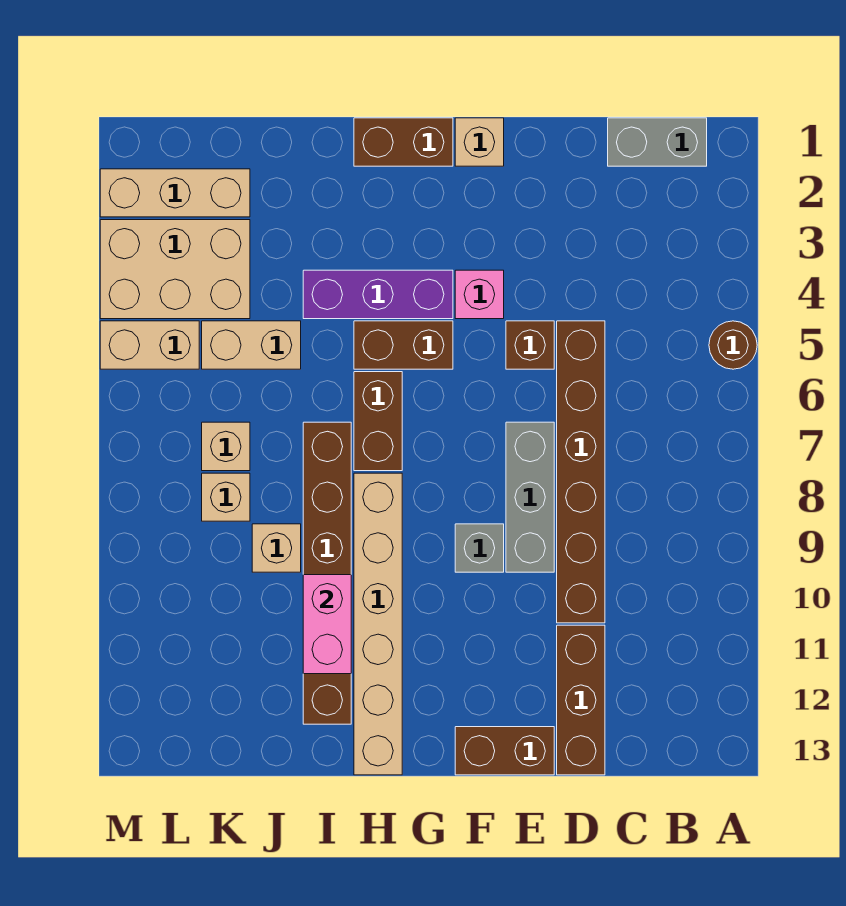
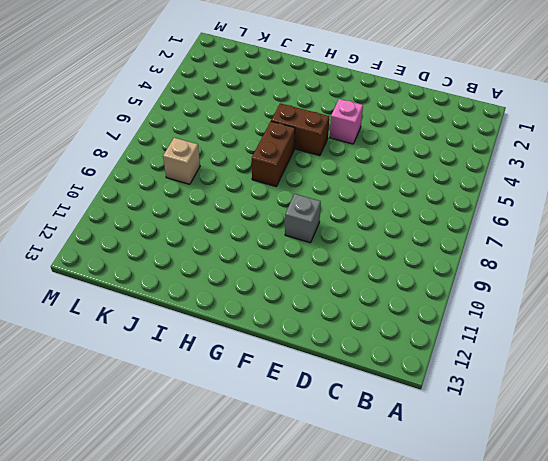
none -> brown round brick A5 level 1
none -> grey brick B1:C1 level 1
none -> brown brick D5:D10 level 1

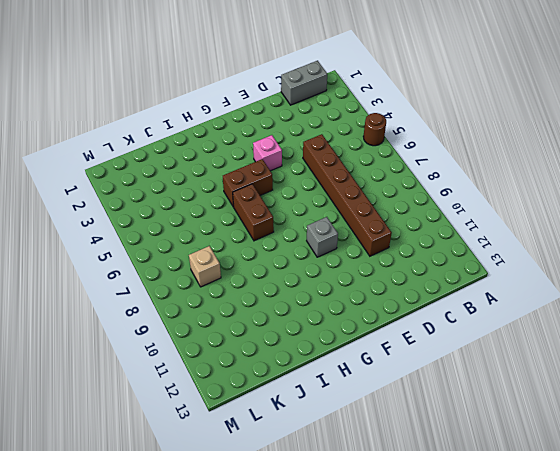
none -> brown brick D11:D13 level 1
none -> brown brick E5 level 1
none -> grey brick E7:E9 level 1

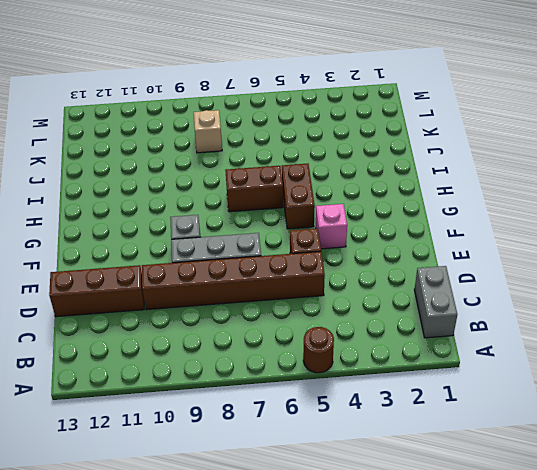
none -> brown brick E13:F13 level 1
none -> tan brick F1 level 1
none -> brown brick G1:H1 level 1

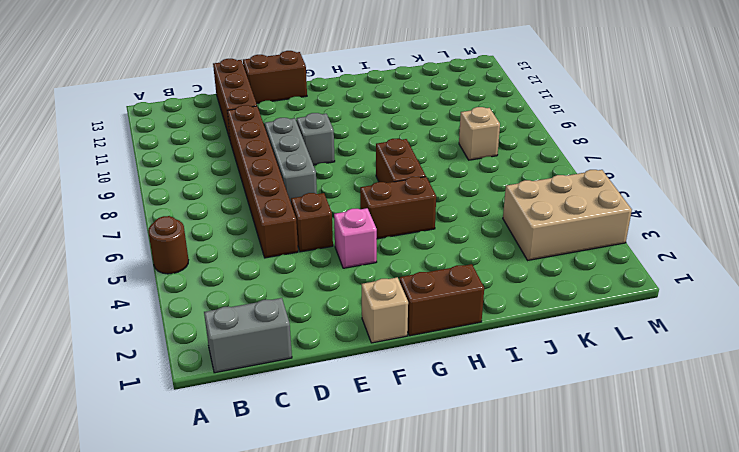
none -> purple brick G4:I4 level 1
none -> tan brick H8:H13 level 1
none -> brown brick I7:I12 level 1

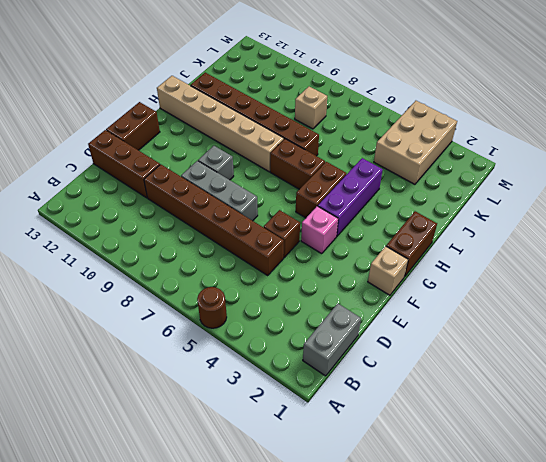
none -> tan brick J5:K5 level 1
none -> tan brick J9 level 1
none -> tan brick K2:M2 level 1

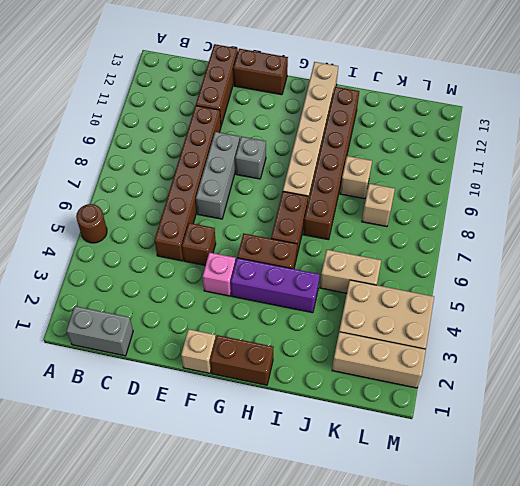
none -> tan brick K7 level 1
none -> tan brick L5:M5 level 1
none -> pink brick I10:I11 level 2

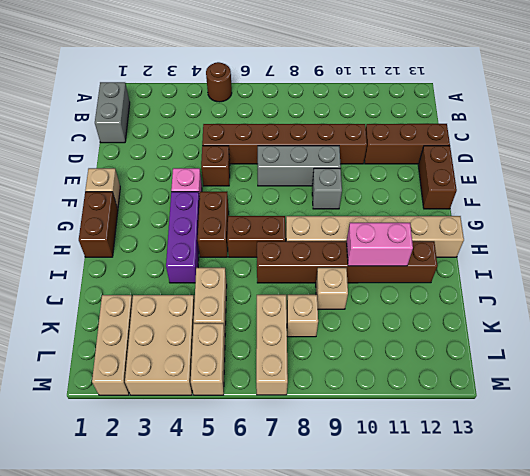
tan brick K7:M7 level 1 -> tan brick K7 level 1

